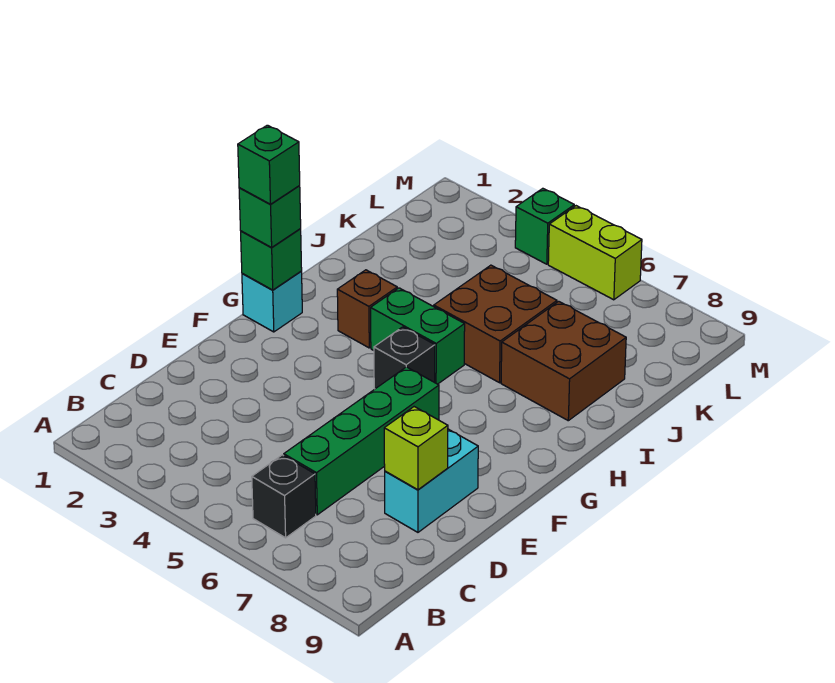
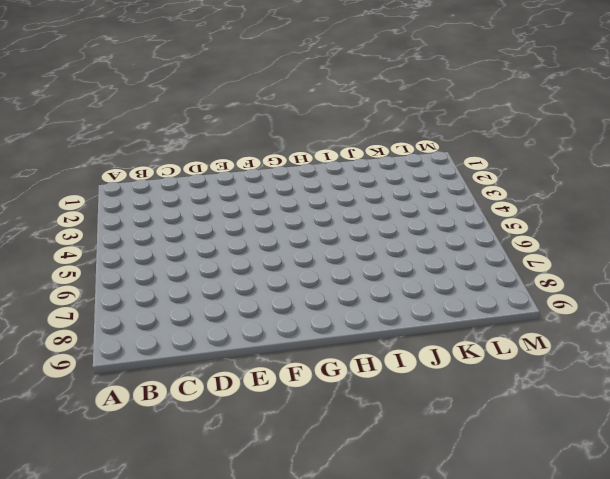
none -> black brick B6 level 1
none -> green brick C6:F6 level 1
none -> cyan brick D8:E8 level 1

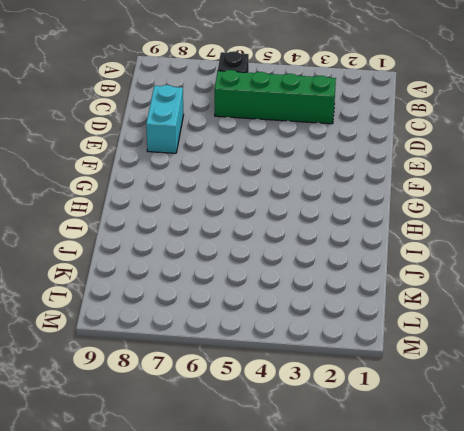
green brick C3:C6 level 1 -> green brick C6:F6 level 1
none -> cyan brick G1 level 1
none -> black brick G5 level 1
none -> brown brick H3 level 1

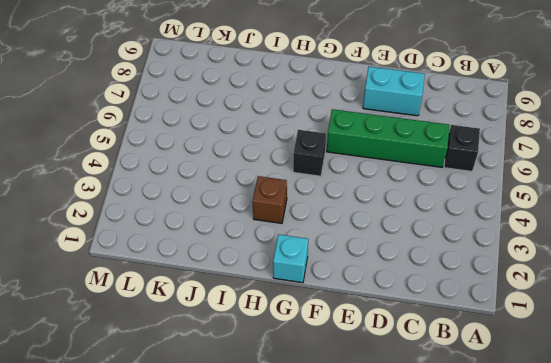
none -> green brick H4:H5 level 1
none -> brown brick I5:J6 level 1
none -> brown brick I7:J8 level 1

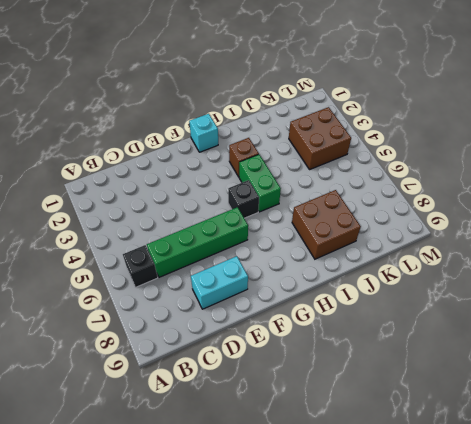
brown brick K3:L4 level 1 -> brown brick I5:J6 level 1
none -> green brick M4 level 1
none -> lime brick M5:M6 level 1
none -> lime brick D8 level 2

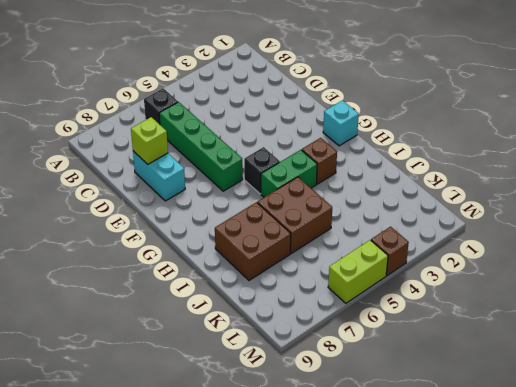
brown brick M4 level 1 -> green brick M4 level 1
none -> green brick G1 level 2
none -> green brick G1 level 3
none -> green brick G1 level 4

